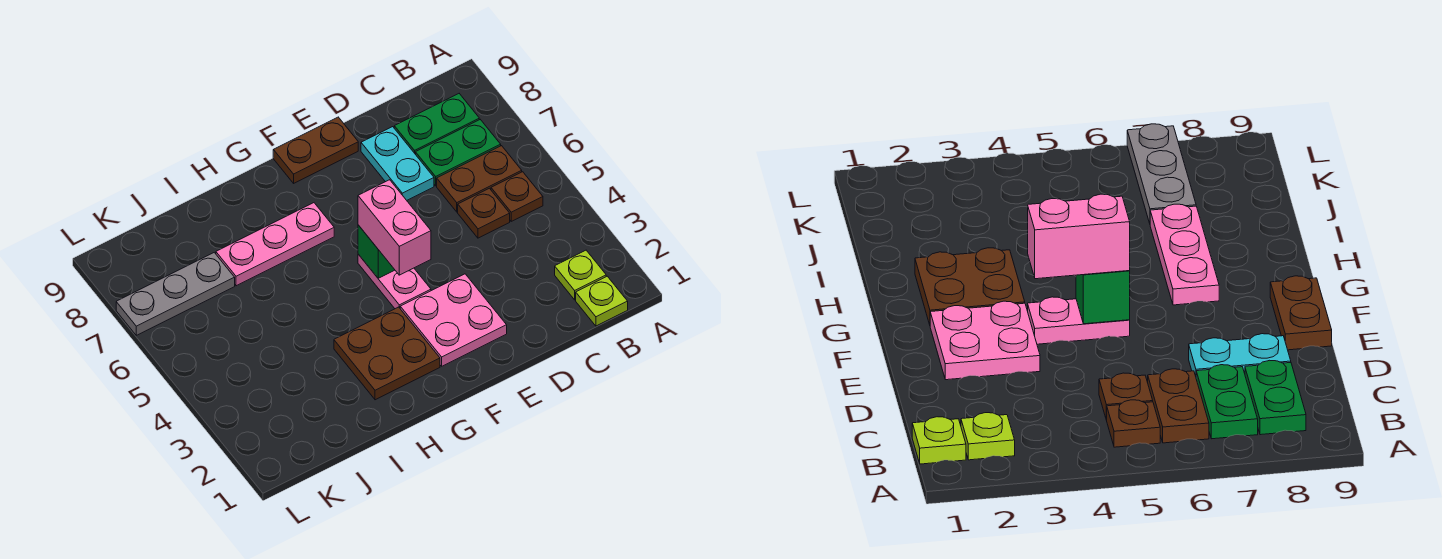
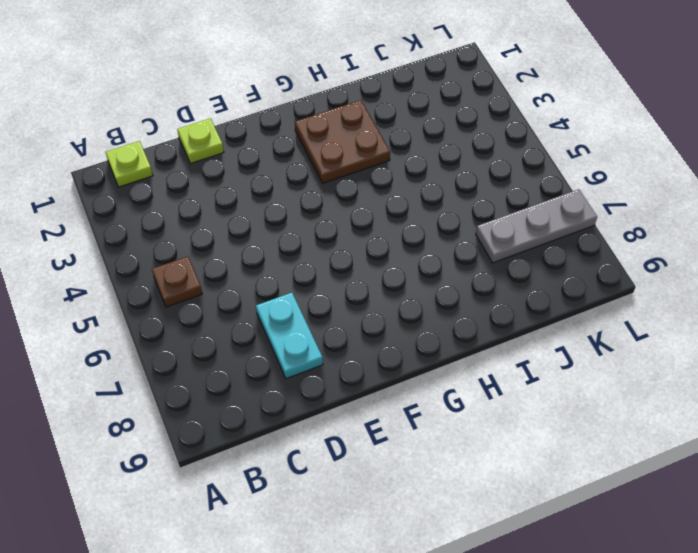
lime plate D1 level 1 -> lime plate B2 level 1
none -> brown plate B6:C6 level 1
none -> green plate B7:C7 level 1
none -> green plate B8:C8 level 1

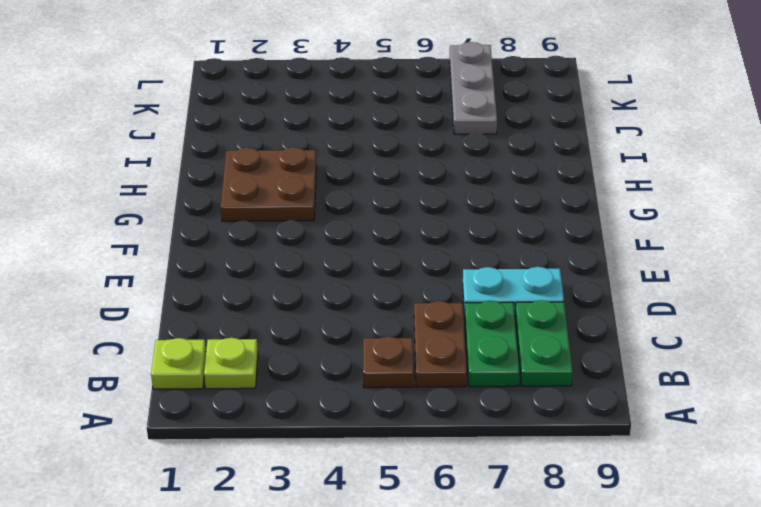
none -> brown plate C5 level 1
none -> pink plate E2:F3 level 1
none -> brown plate E9:F9 level 1

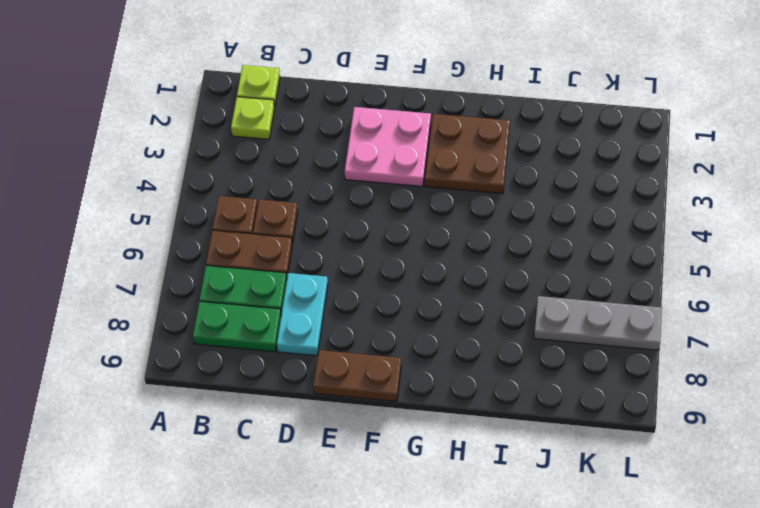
none -> pink plate F4:F5 level 1
none -> pink plate G7:I7 level 1
none -> green brick F5 level 2

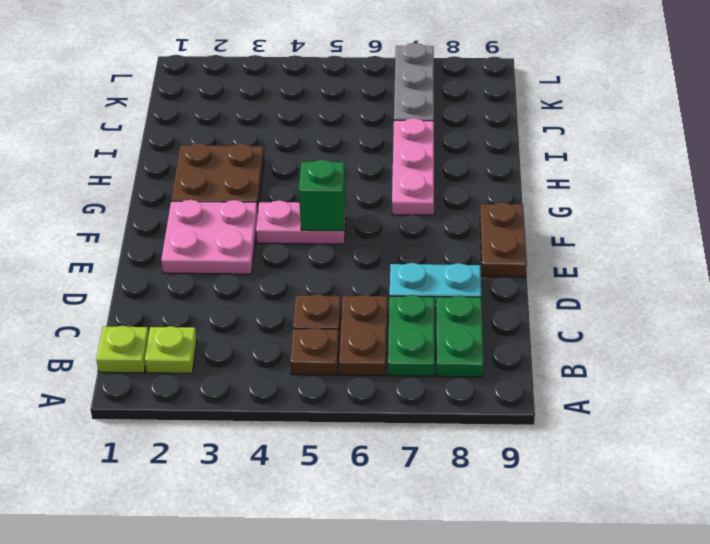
none -> pink brick F4:F5 level 3

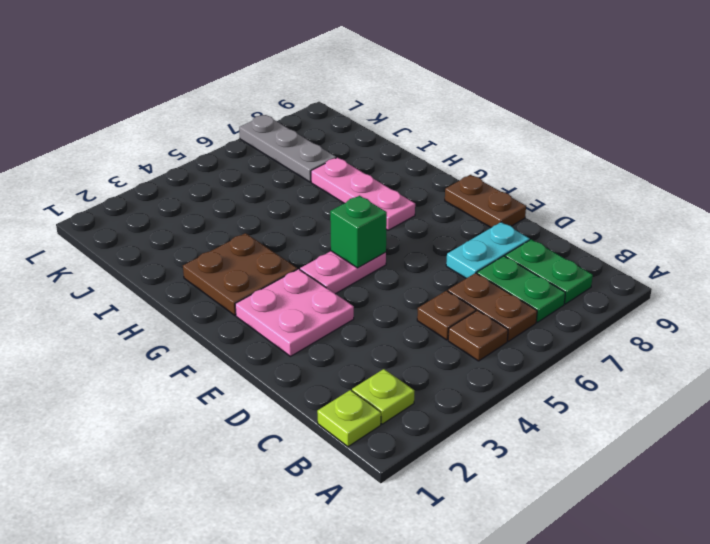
none -> pink brick F4:F5 level 3

